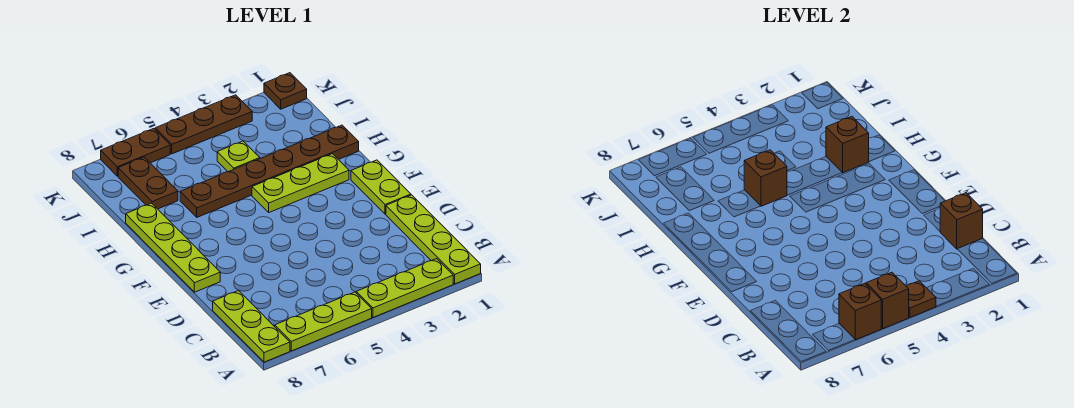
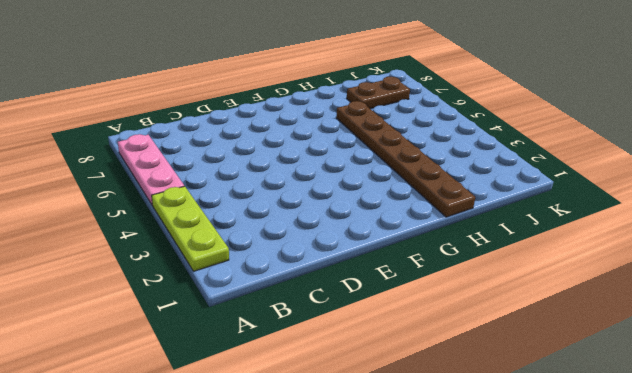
pink plate A5:A7 level 1 -> lime plate A5:A7 level 1
none -> lime plate A1:D1 level 1
none -> lime plate A8:C8 level 1
none -> lime plate E1:F1 level 1

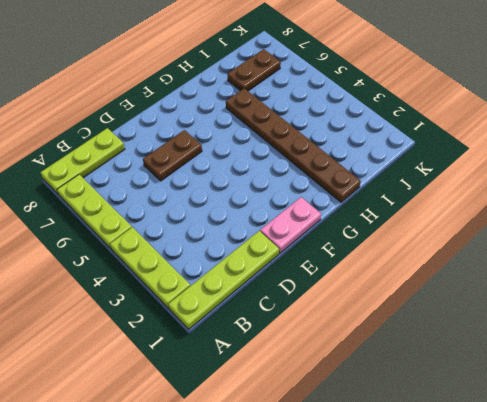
brown plate D6:E6 level 1 -> brown plate K6:K7 level 1
pink plate E1:F1 level 1 -> lime plate E1:F1 level 1
none -> lime plate E8:H8 level 1
none -> lime plate G2:G4 level 1
none -> lime plate I4 level 1

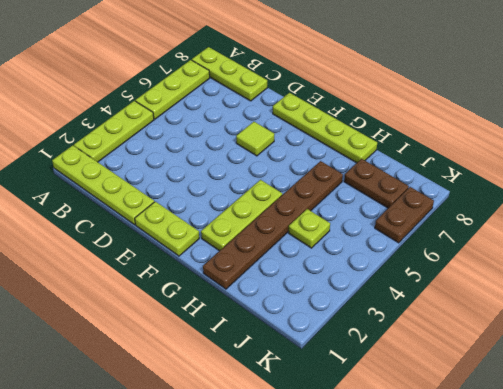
lime tile E6 level 1 -> none
none -> brown plate K1 level 1
none -> brown plate K3:K5 level 1
none -> brown plate A4 level 2

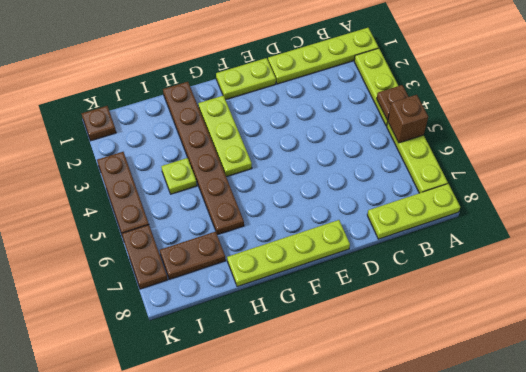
none -> brown brick A6 level 2
none -> brown brick C1 level 2
none -> brown brick H2 level 2

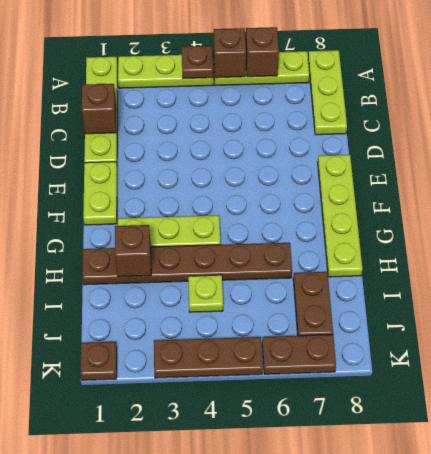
none -> brown brick H5 level 2

